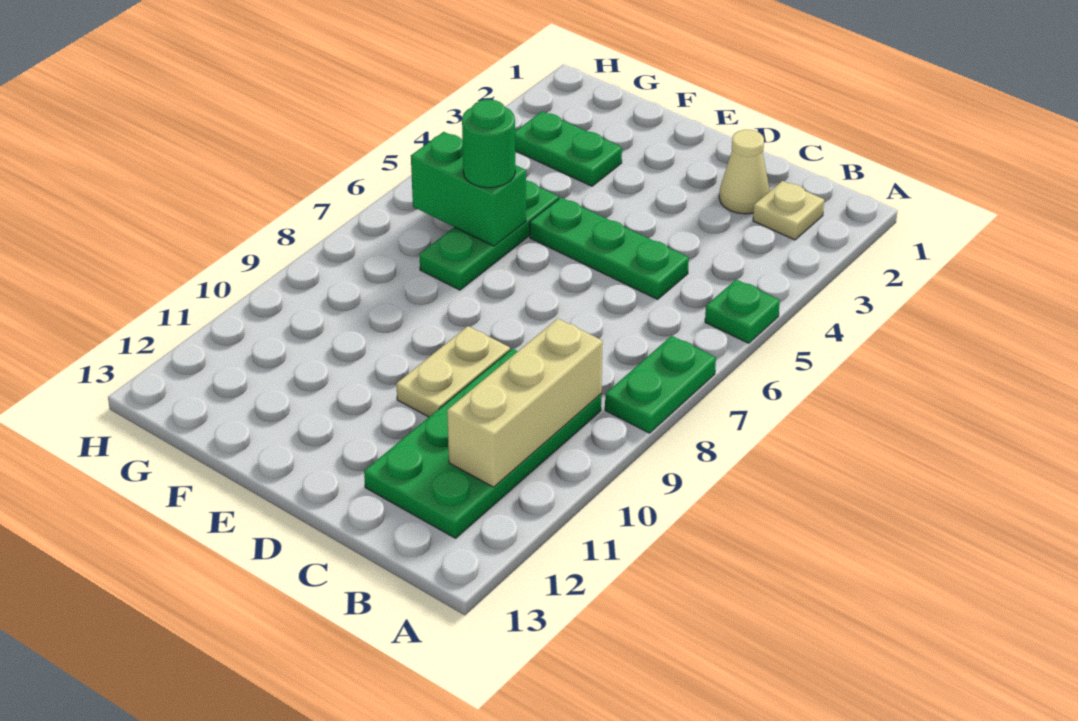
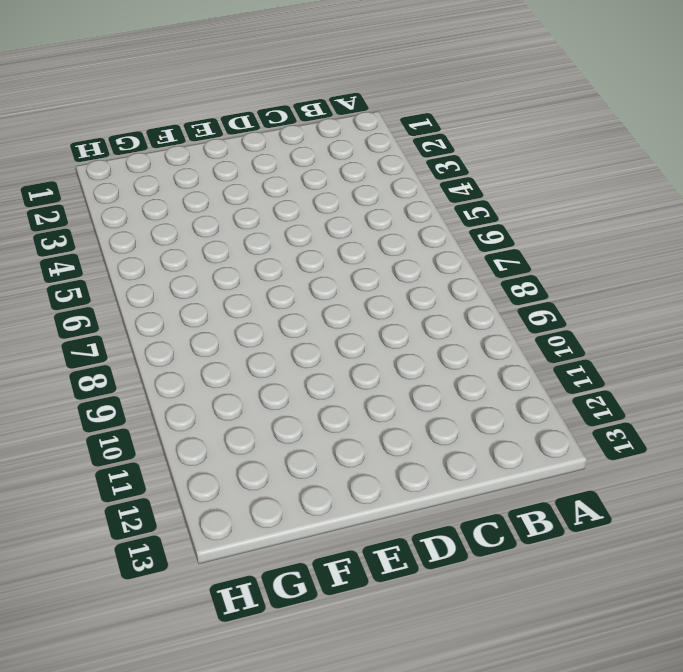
none -> green plate A5 level 1
none -> green plate A7:A8 level 1
none -> tan plate B2 level 1

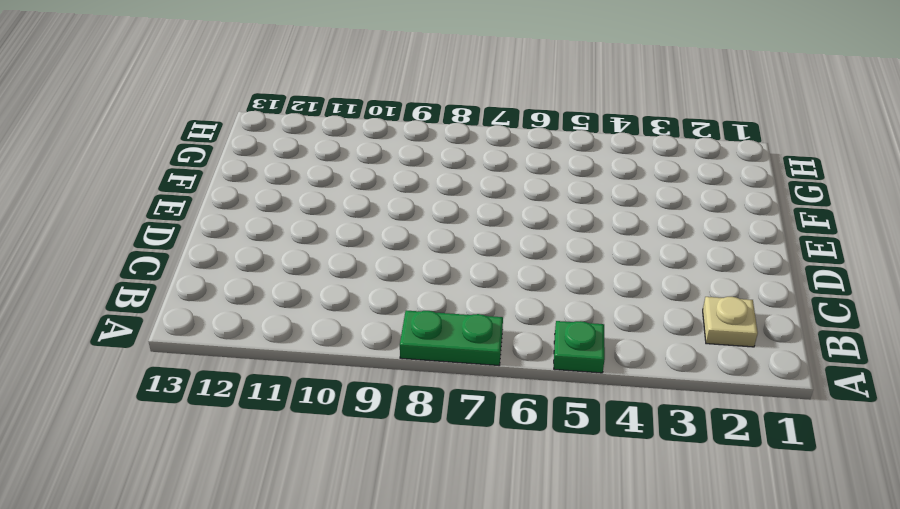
none -> green plate B9:C12 level 1
none -> tan cone C2 level 1
none -> green plate C5:E5 level 1

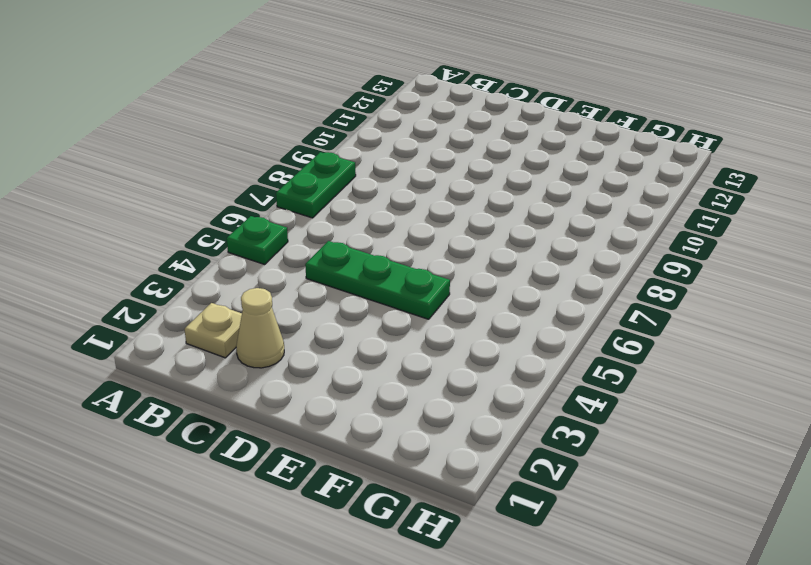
none -> green plate B9:C12 level 1
none -> tan plate D9:D10 level 1
none -> green plate F3:G3 level 1

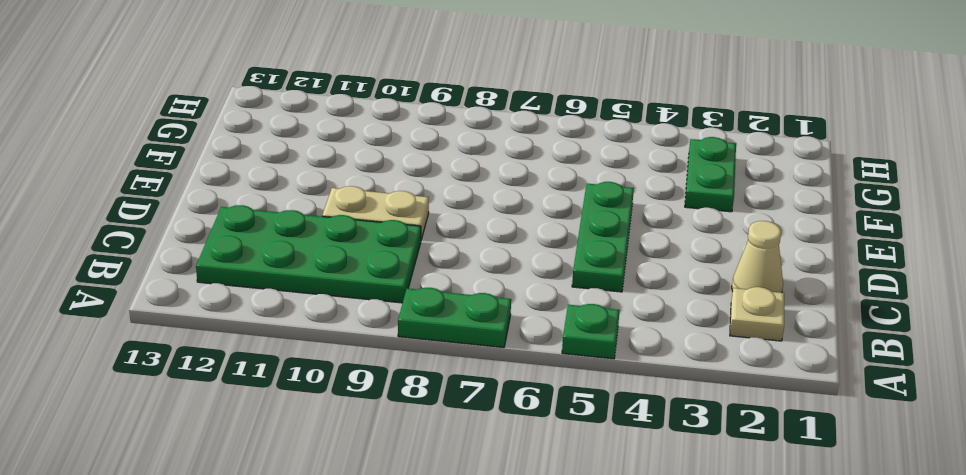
none -> green plate F5:F7 level 1
none -> tan brick B9:B11 level 2
none -> green brick F6:G6 level 2

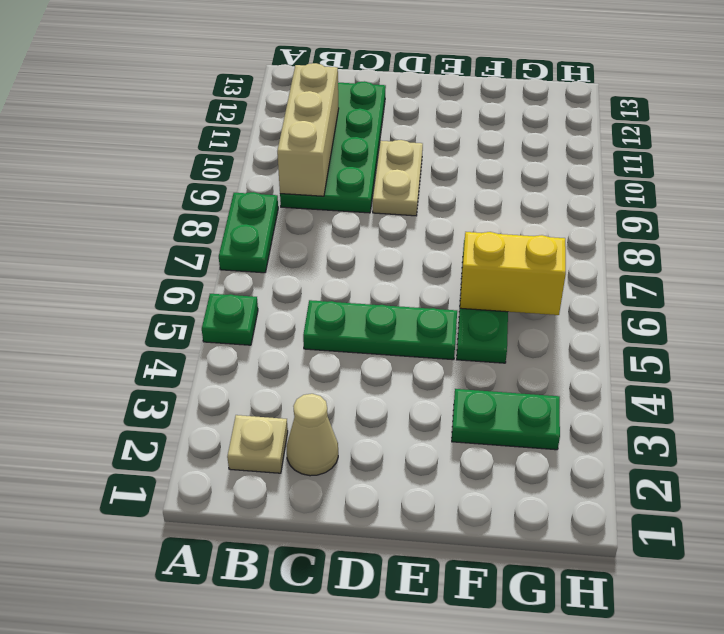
yellow brick F6:G6 level 2 -> green brick F6:G6 level 2
none -> green round brick F6 level 3

